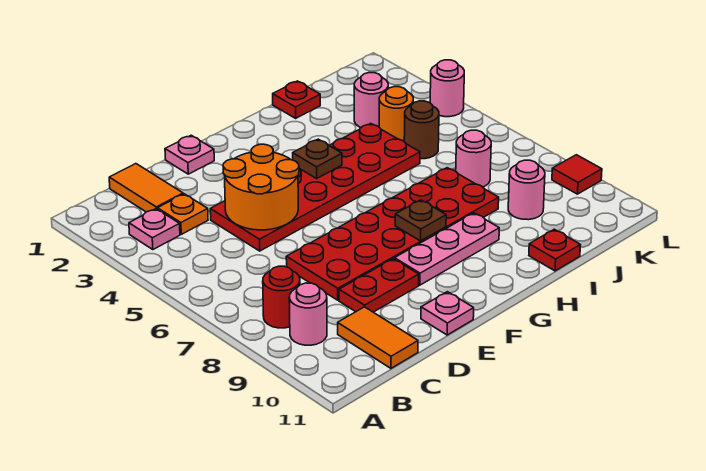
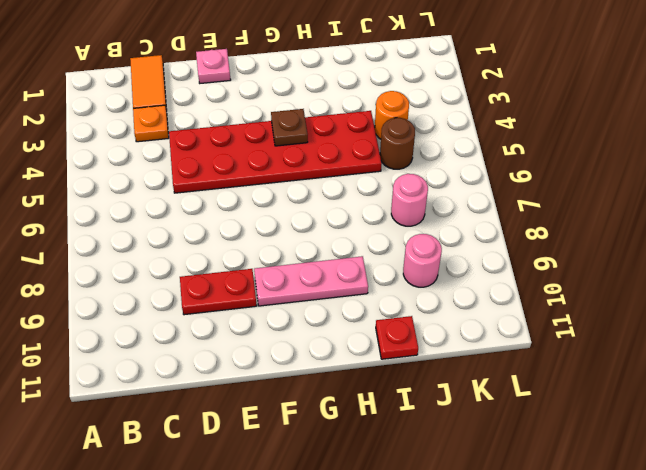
none -> pink plate B3 level 1
none -> red round brick B8 level 1
none -> pink round brick B9 level 1

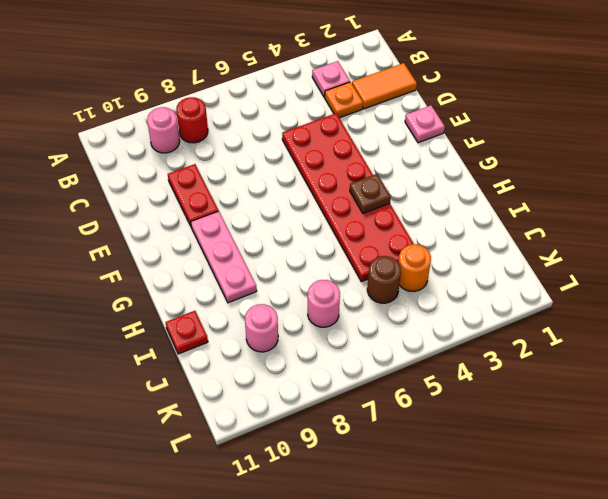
none -> orange tile C10:C11 level 1
none -> red plate D7:I8 level 1
none -> pink plate E11 level 1

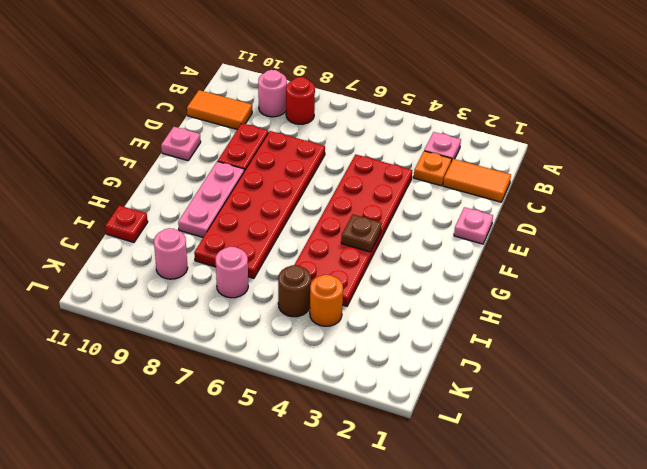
none -> red plate I1 level 1
none -> pink round brick J3 level 1
none -> pink round brick L4 level 1

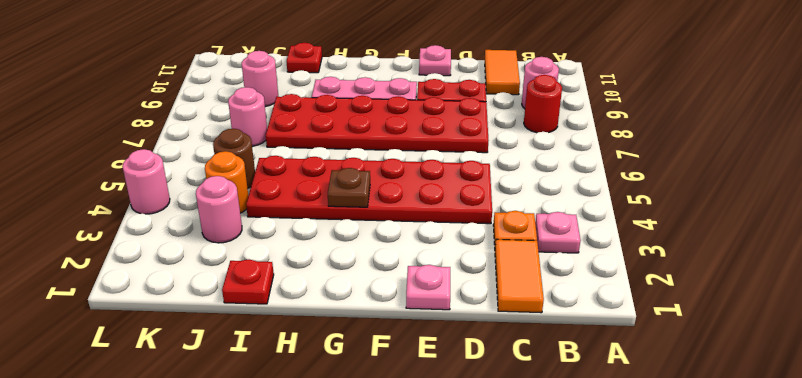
none -> red tile L9 level 1
none -> orange round brick D4:E5 level 2
none -> brown plate G8 level 2

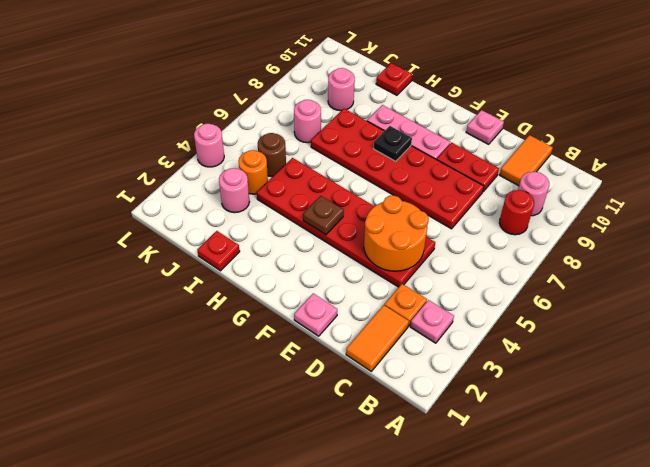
black plate G8 level 2 -> brown plate G8 level 2
none -> red tile L9 level 1

